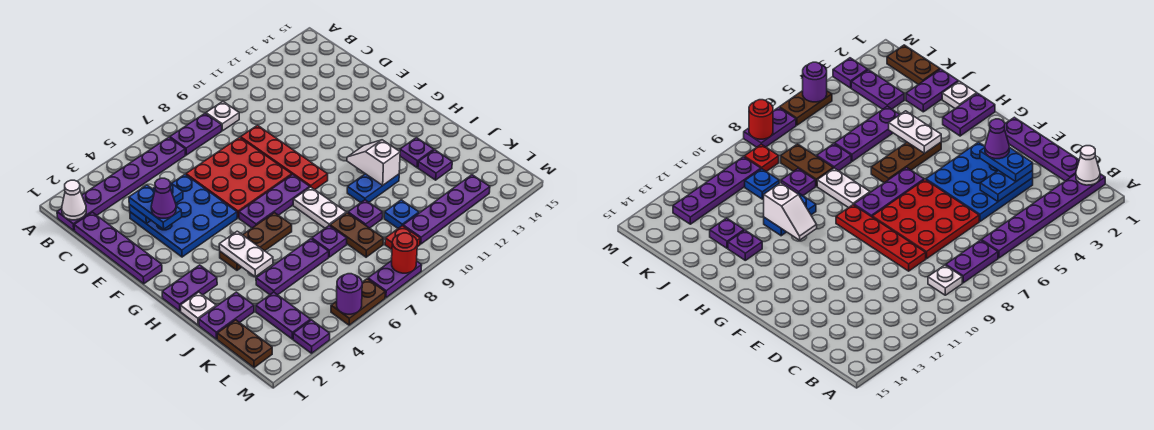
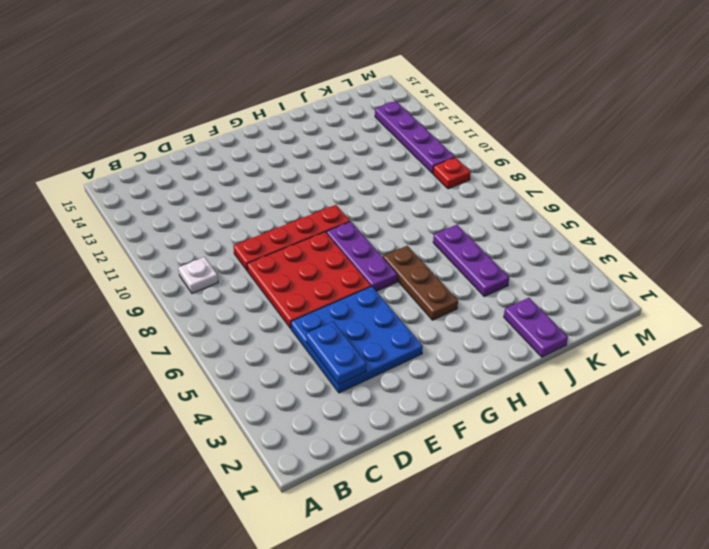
none -> purple plate B1:B6 level 1
none -> purple plate B7:B8 level 1
none -> purple plate C1:F1 level 1
none -> purple plate H1:H2 level 1

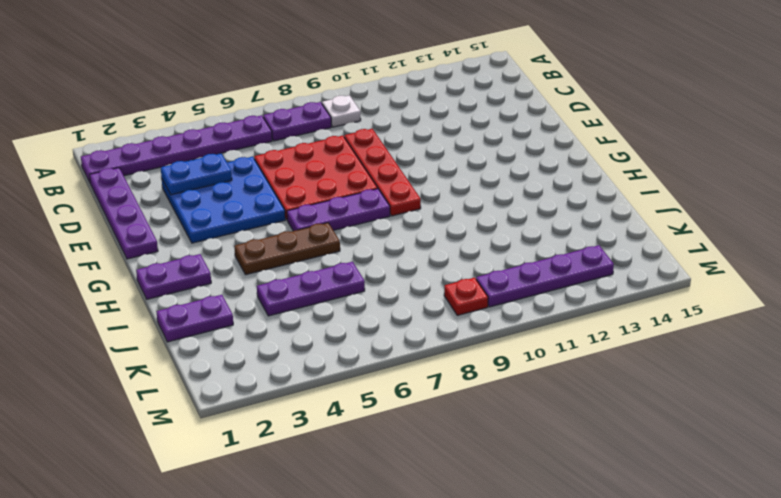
none -> white plate H8:I8 level 1
none -> white plate I1 level 1
none -> blue plate I10:I11 level 1
none -> purple plate I13 level 1

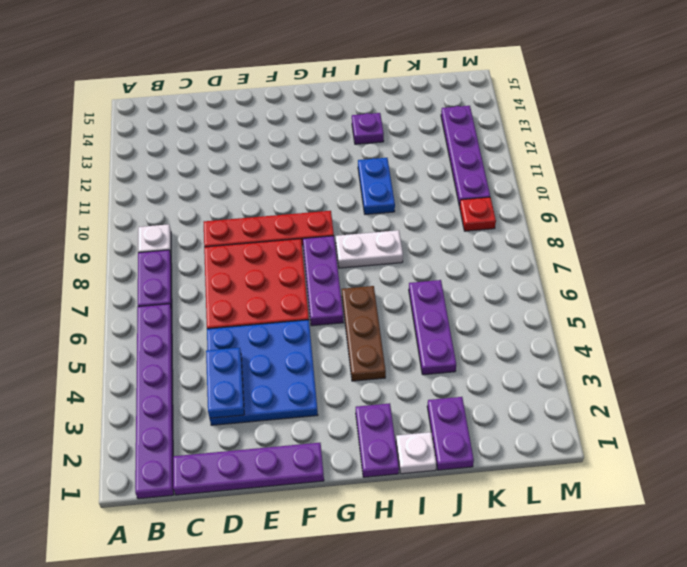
none -> purple plate J7 level 1
none -> brown plate J8:K8 level 1
none -> purple plate J9 level 1
none -> purple plate J13 level 1

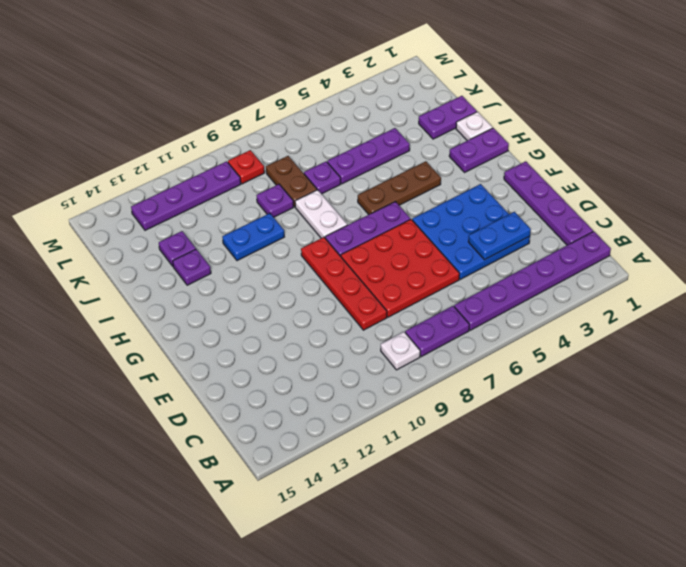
none -> brown plate K1:L1 level 1
none -> purple plate K3:L3 level 1
none -> blue plate K10 level 1
none -> purple plate M3 level 1

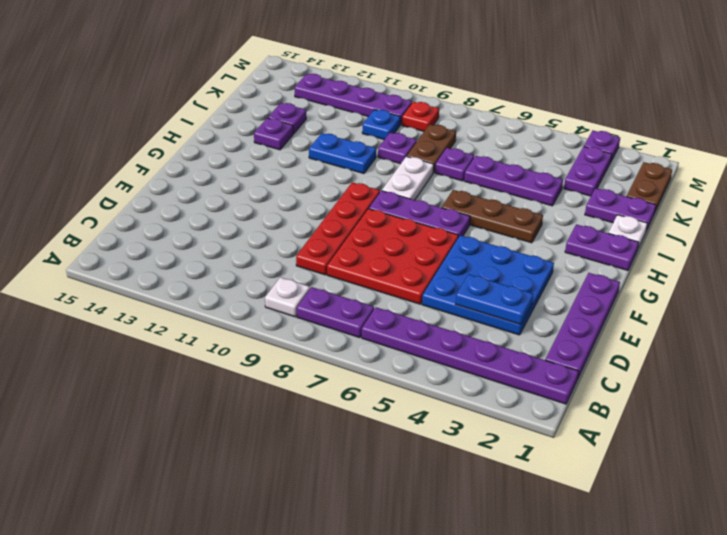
none -> brown plate M5:M6 level 1
none -> purple plate M7:M8 level 1
none -> white cone B1 level 2
none -> white plate H4:I4 level 2

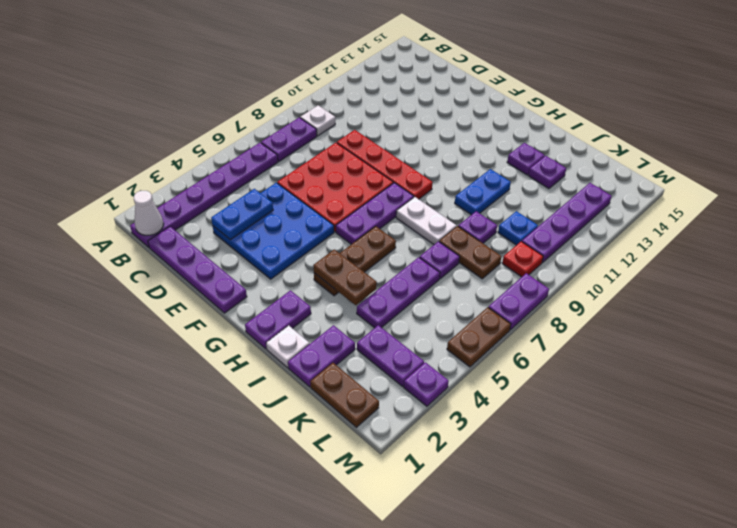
brown plate H4:I4 level 2 -> white plate H4:I4 level 2
none -> white slope H11:I11 level 2 top I
none -> purple round brick M5 level 2
none -> red round brick M8 level 2
none -> blue plate D3:E3 level 3

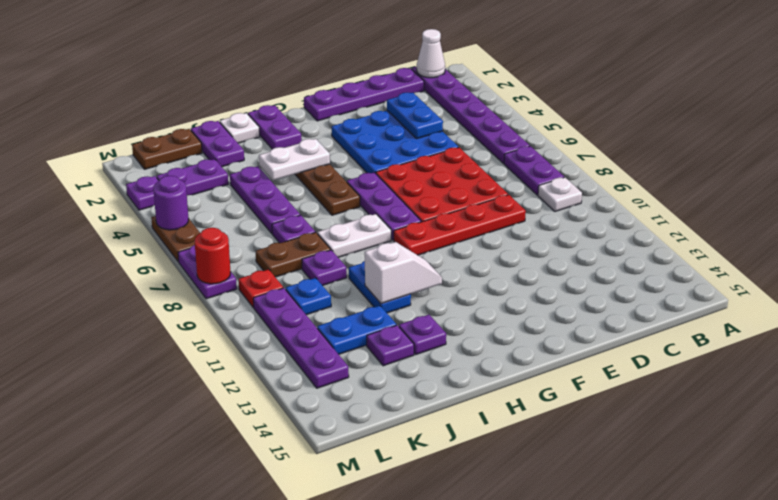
blue plate J12:K12 level 1 -> blue plate D3:E3 level 3
none -> purple cone E3 level 4

